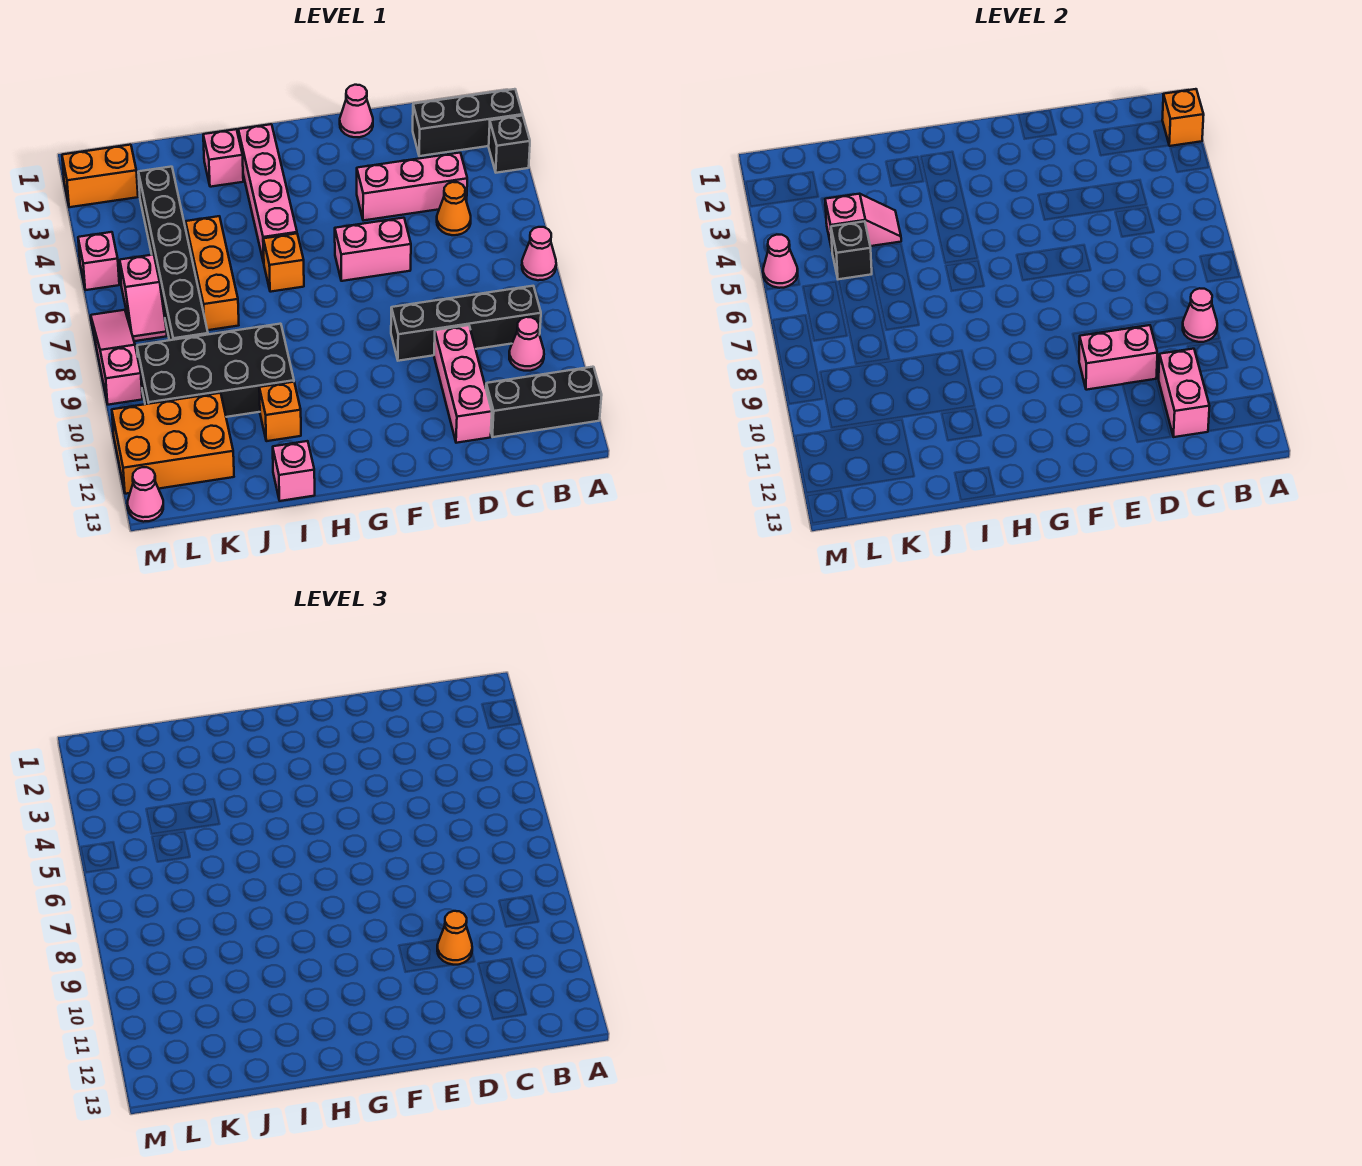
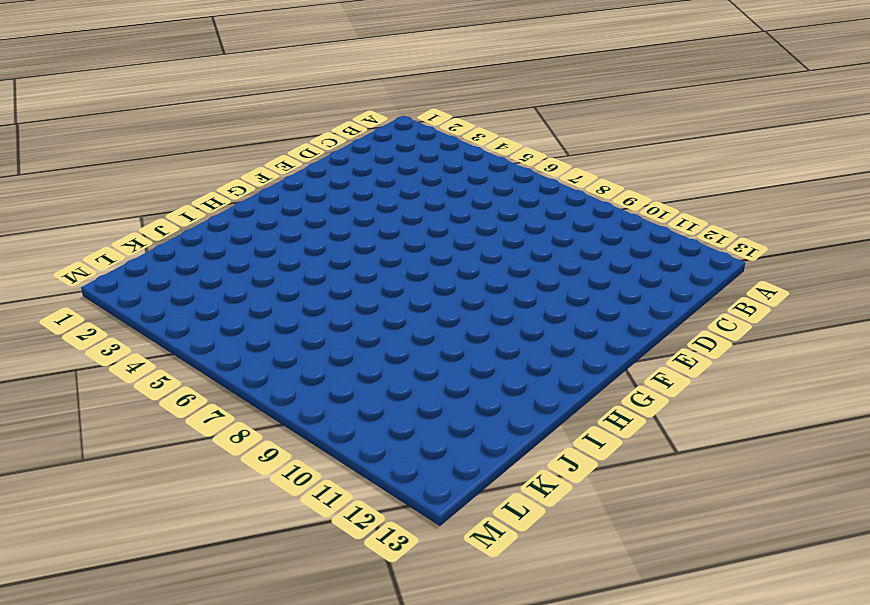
none -> black brick A2:C2 level 1
none -> black brick A3 level 1
none -> pink cone A7 level 1
none -> black brick A12:C12 level 1

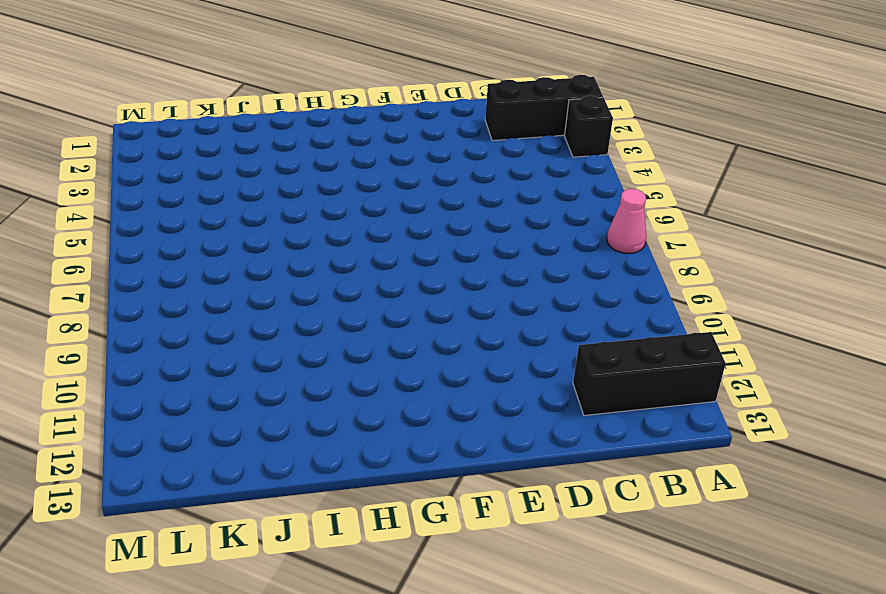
none -> black brick B9:E9 level 1
none -> pink cone B10 level 1
none -> pink brick C4:E4 level 1
none -> orange cone C5 level 1

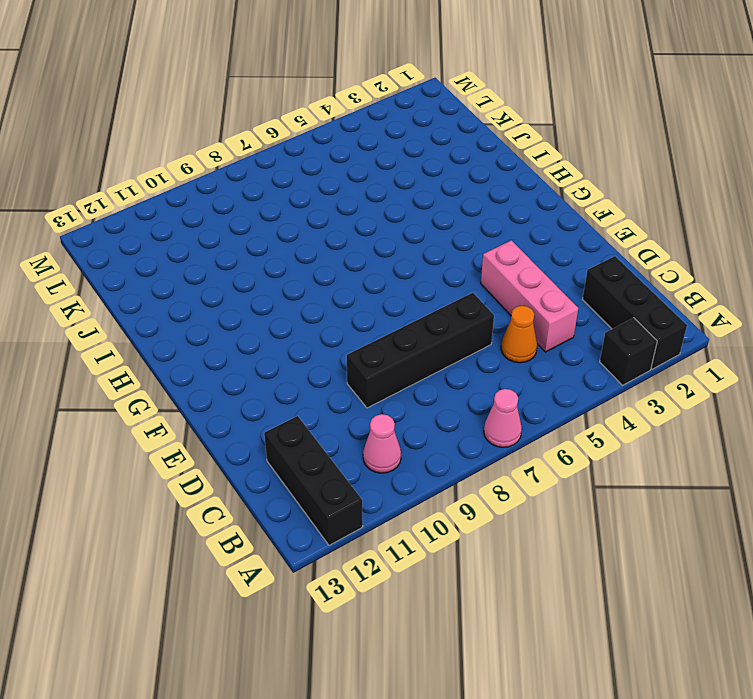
black brick D6:D9 level 1 -> black brick B9:E9 level 1
none -> pink brick D10:D12 level 1
none -> pink cone E1 level 1
none -> pink brick E6:F6 level 1
none -> pink brick H2:H5 level 1

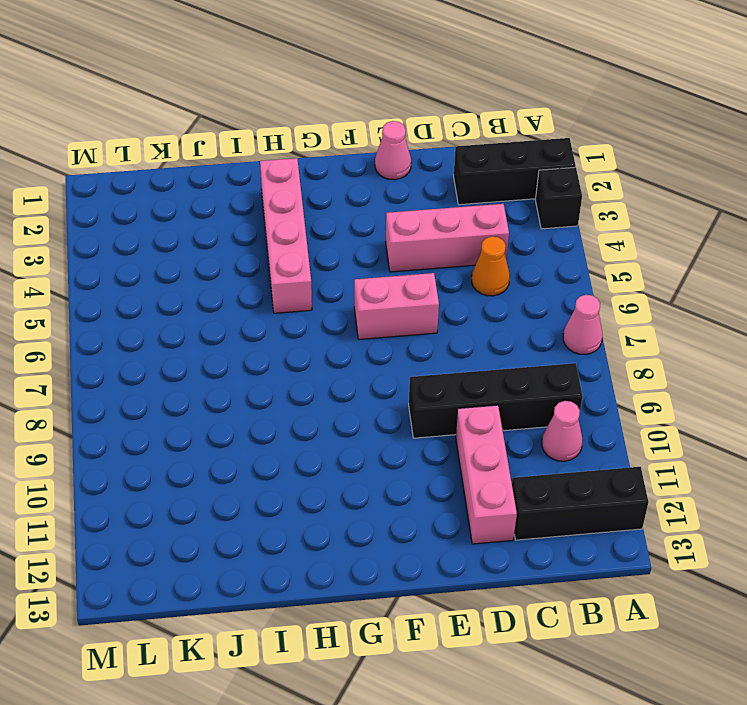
none -> orange brick H6 level 1
none -> pink brick I2 level 1
none -> black brick I9:L10 level 1
none -> orange brick I11 level 1

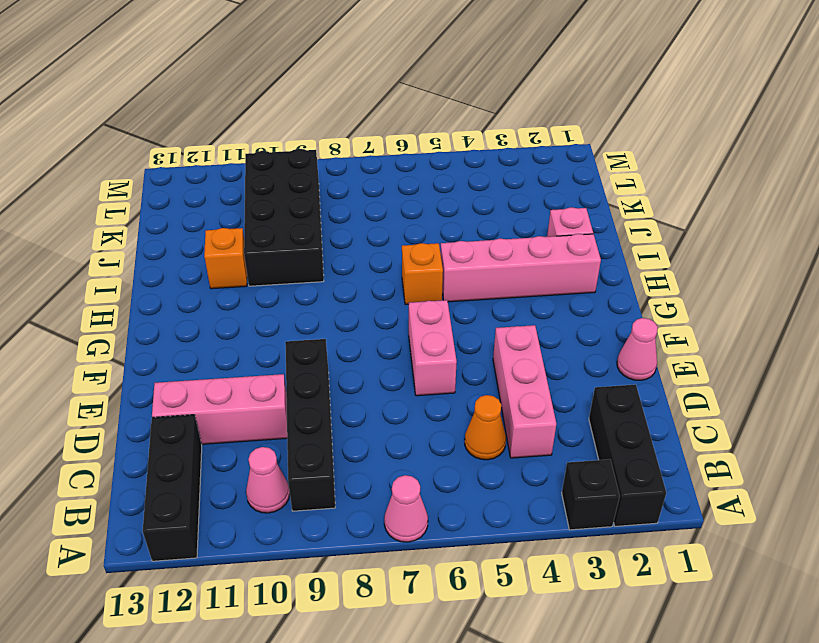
none -> pink brick I13 level 1
none -> orange brick J5:J7 level 1
none -> black brick K3:K8 level 1
none -> orange brick K11:M12 level 1

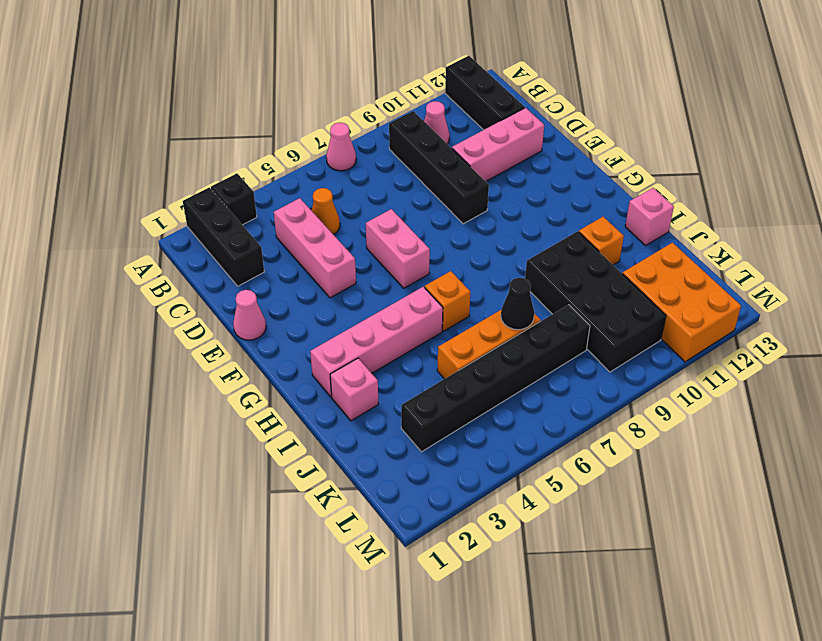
black cone J7 level 2 -> none
none -> orange brick L2:M2 level 1
none -> pink slope L6:L7 level 1 top 6
none -> pink brick M5 level 1
none -> pink slope M7:M9 level 1 top 9

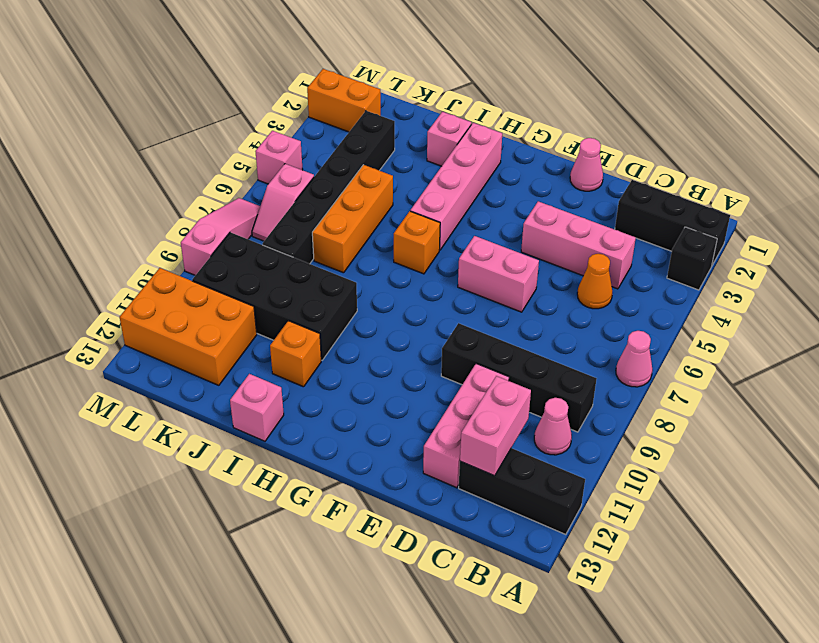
none -> pink cone M13 level 1
none -> orange brick A2 level 2
none -> pink cone B9 level 2
none -> pink brick D10:E10 level 2

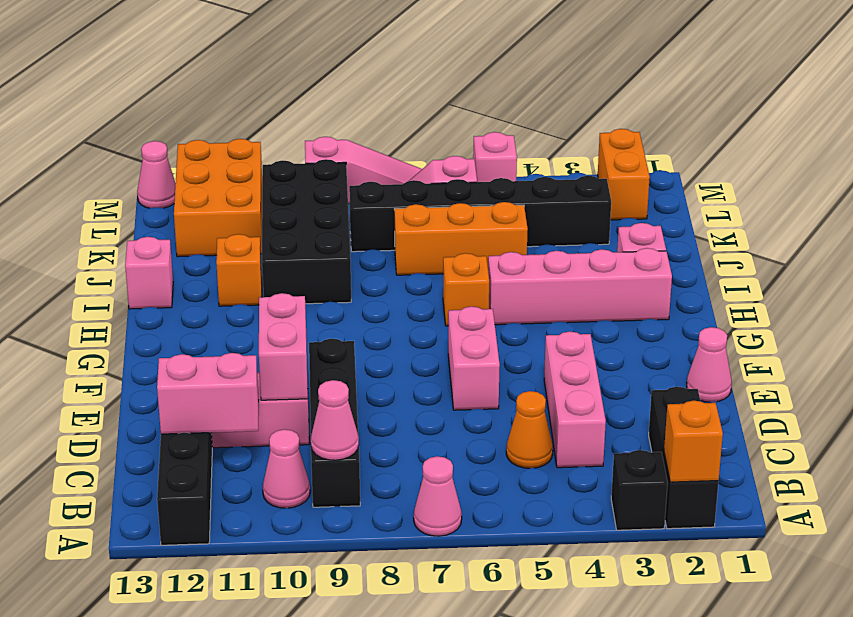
none -> pink slope J4:K4 level 2 top K
none -> black brick K5 level 2
none -> pink cone M5 level 2
none -> orange cone D10 level 3

